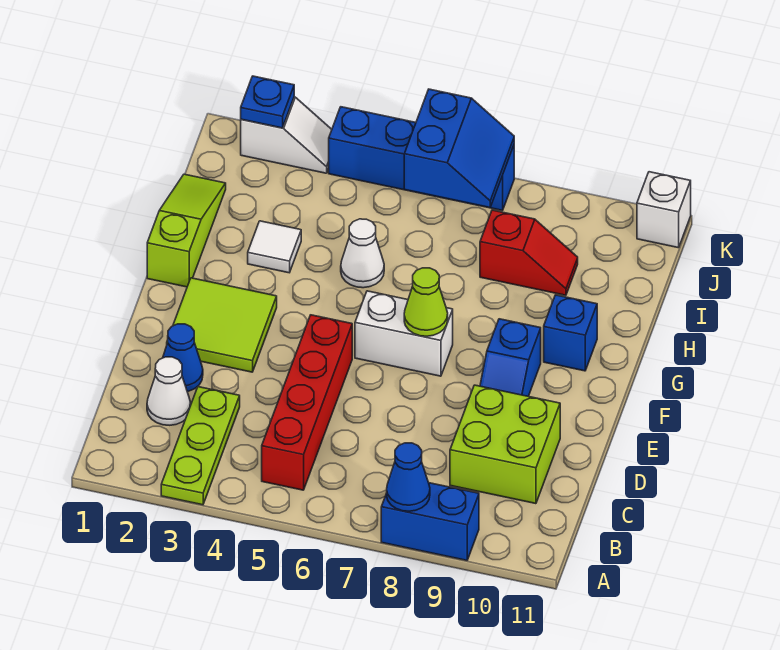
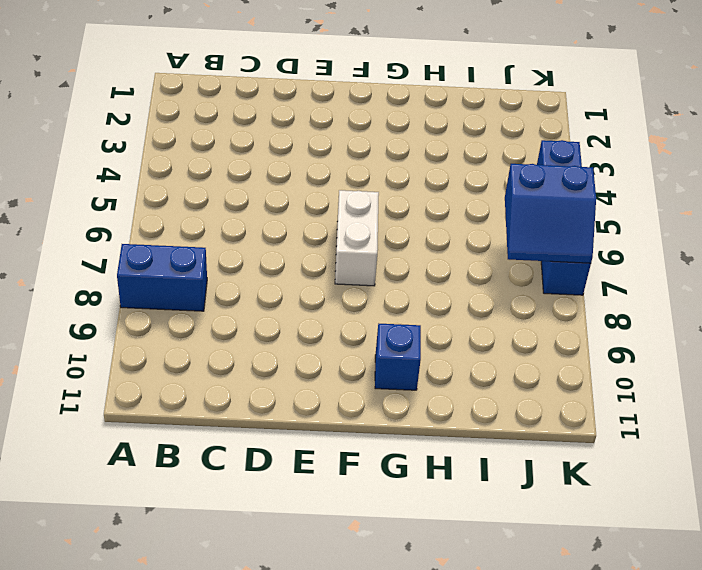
blue brick A8:B8 level 1 -> blue brick A8:A9 level 1
none -> lime plate A3:C3 level 1
none -> red brick B5:E5 level 1
none -> white cone C2 level 1

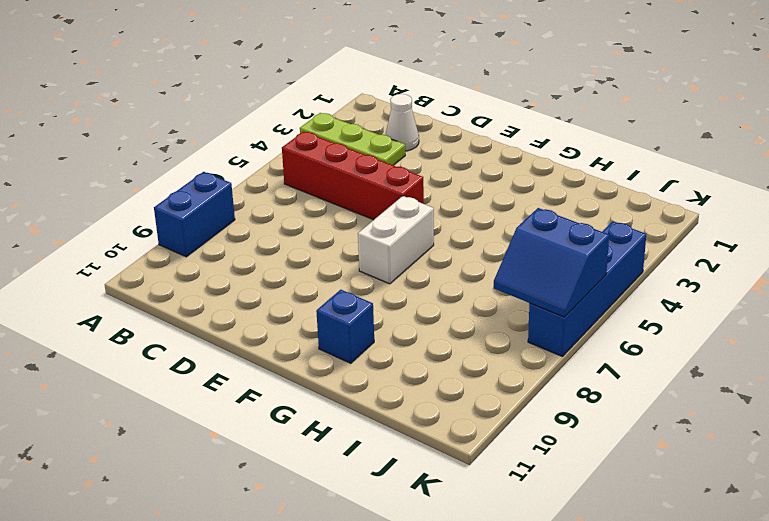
none -> lime brick C9:D10 level 1
none -> blue cone D2 level 1
none -> lime tile E2:F3 level 1

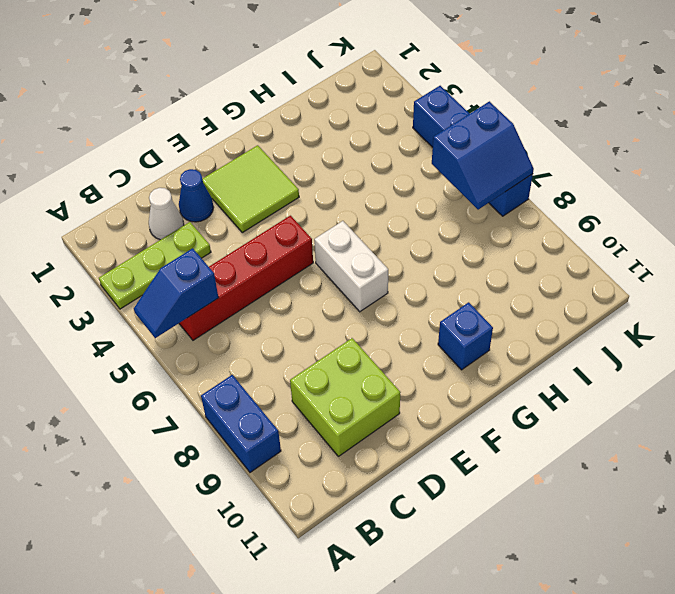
blue slope A5:B5 level 2 top B -> blue slope E9:F9 level 1 top F
none -> lime slope G1:I1 level 1 top G
none -> white tile H3 level 1
none -> white cone H5 level 1

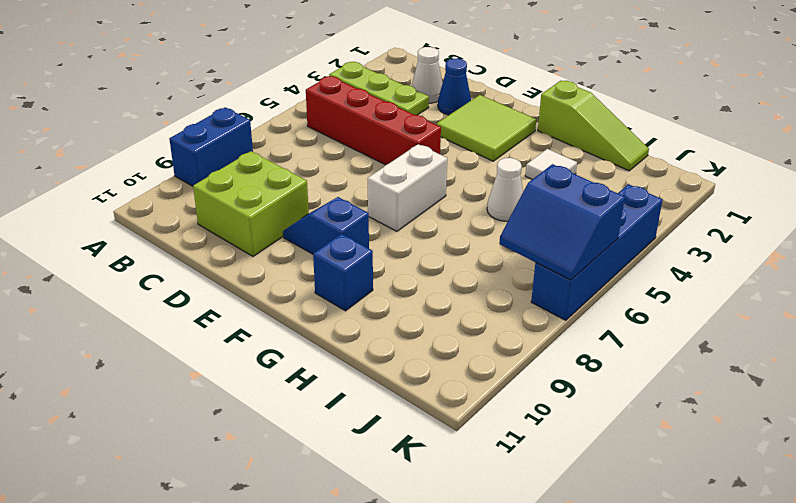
none -> red slope I8:I9 level 1 top 8
none -> white slope K2:K3 level 1 top 2
none -> white brick K11 level 1

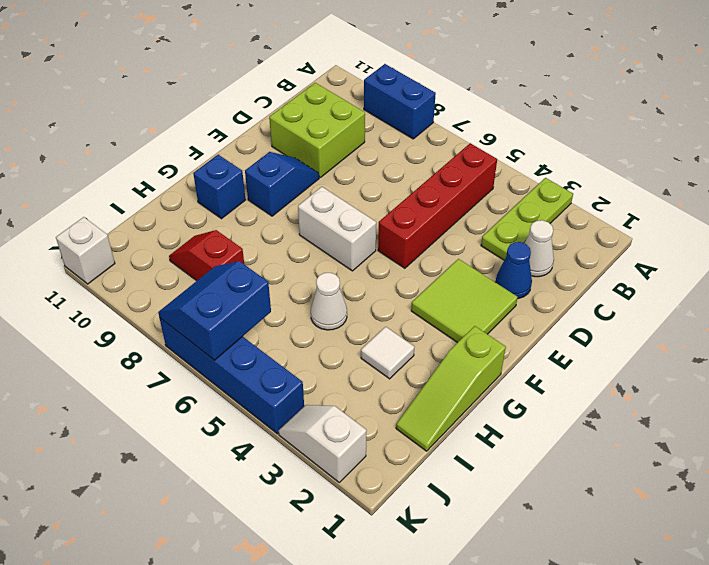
none -> blue cone A8 level 2
none -> lime cone F7 level 2
none -> blue plate K2 level 2

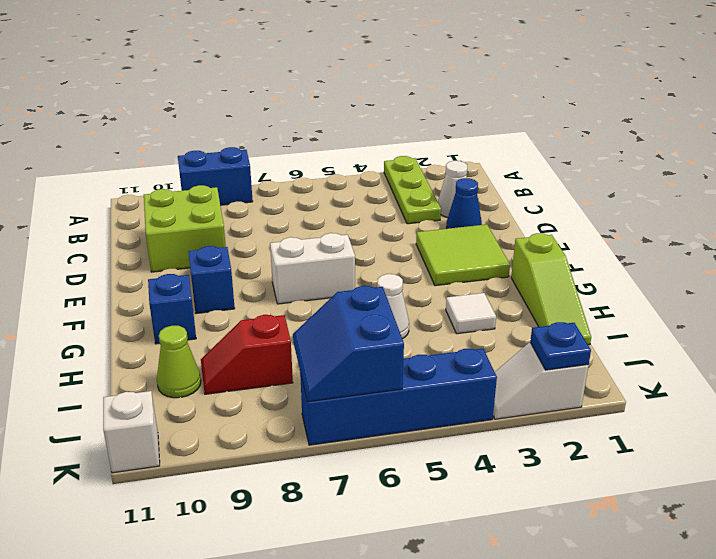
lime cone I10 level 1 -> lime cone F7 level 2
none -> red brick B5:E5 level 1
none -> blue cone A8 level 2

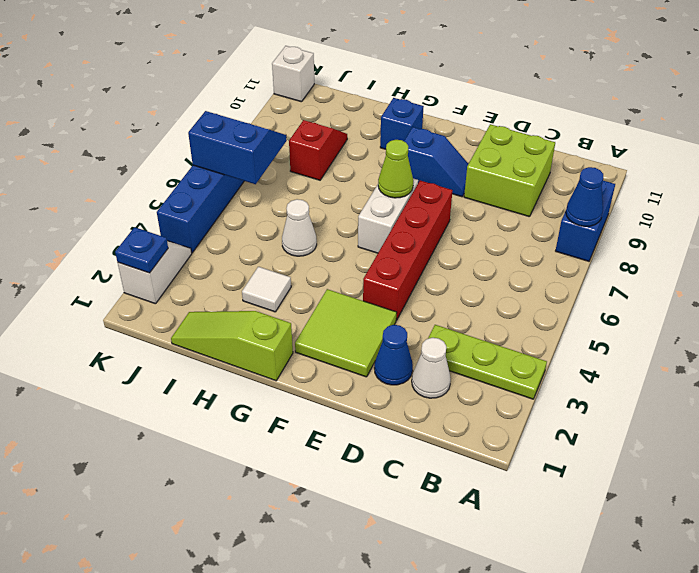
red brick E4:E7 level 1 -> red brick B5:E5 level 1

